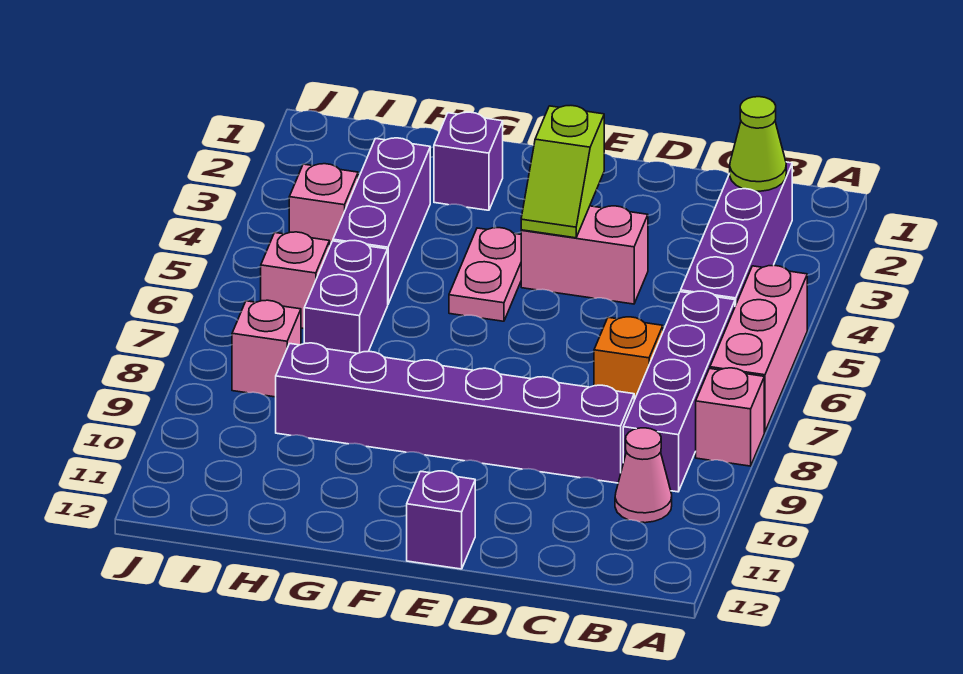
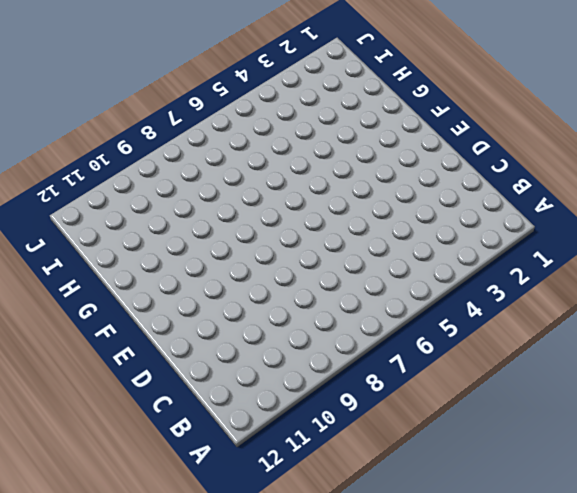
none -> pink brick A5:A7 level 1
none -> pink brick A8 level 1
none -> purple brick B2:B5 level 1

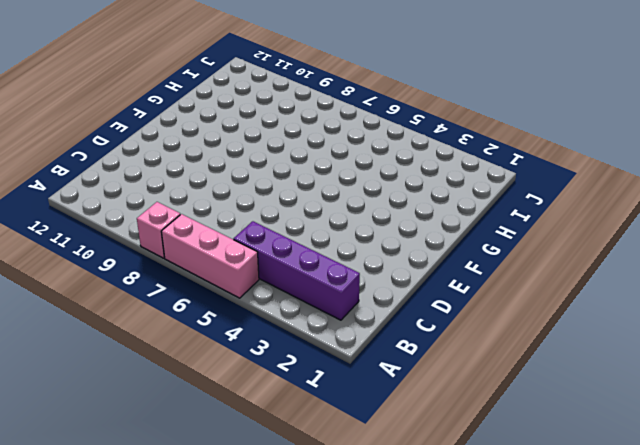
none -> purple brick B6:B9 level 1
none -> pink cone B10 level 1
none -> orange brick C7 level 1

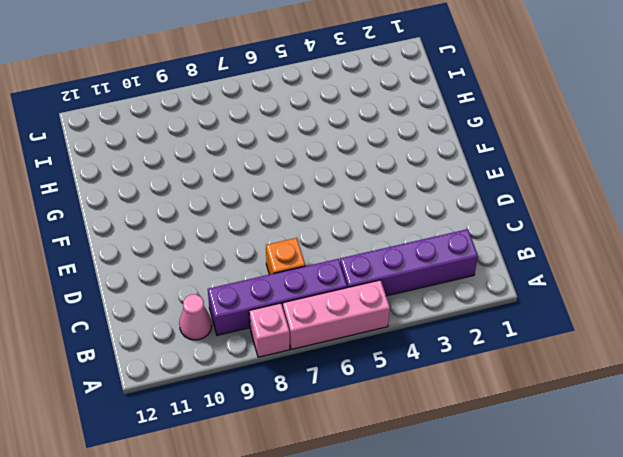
none -> purple brick C9:H9 level 1
none -> pink brick D4:E4 level 1
none -> purple brick E12 level 1

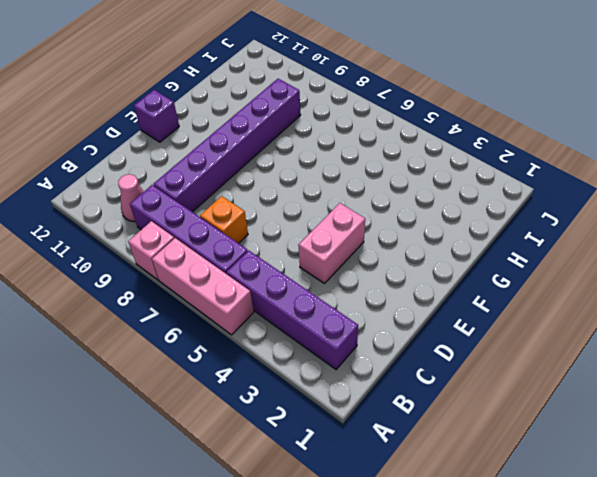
none -> pink plate F4:F5 level 1
none -> purple brick G2 level 1
none -> purple brick H3:H5 level 1

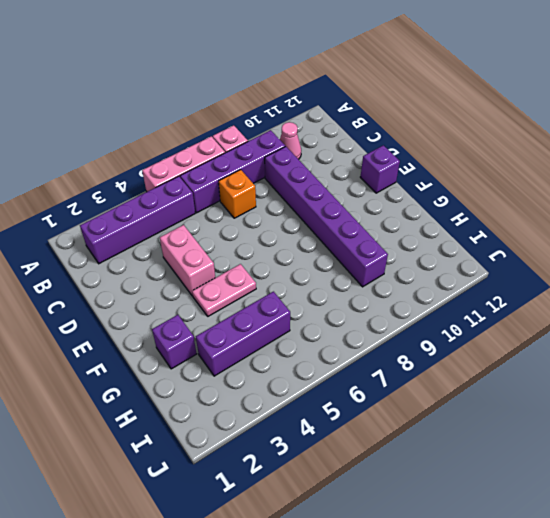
none -> purple brick H6:H7 level 1
none -> pink brick I4 level 1
none -> pink brick I6 level 1

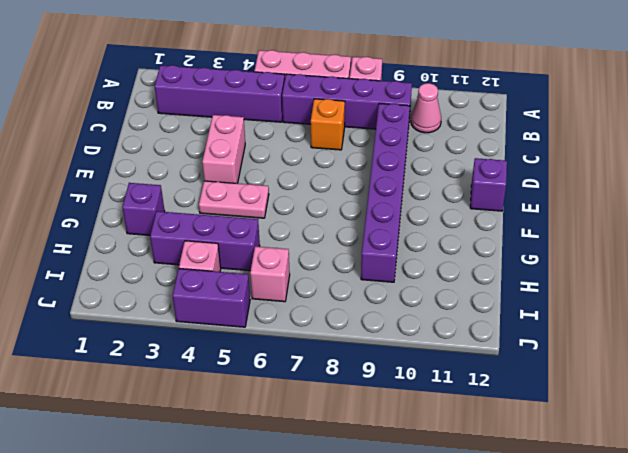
purple brick J4:J5 level 1 -> purple brick H6:H7 level 1
none -> pink brick I8 level 1
none -> lime cone B2 level 2
none -> lime slope E3:E4 level 2 top 3

